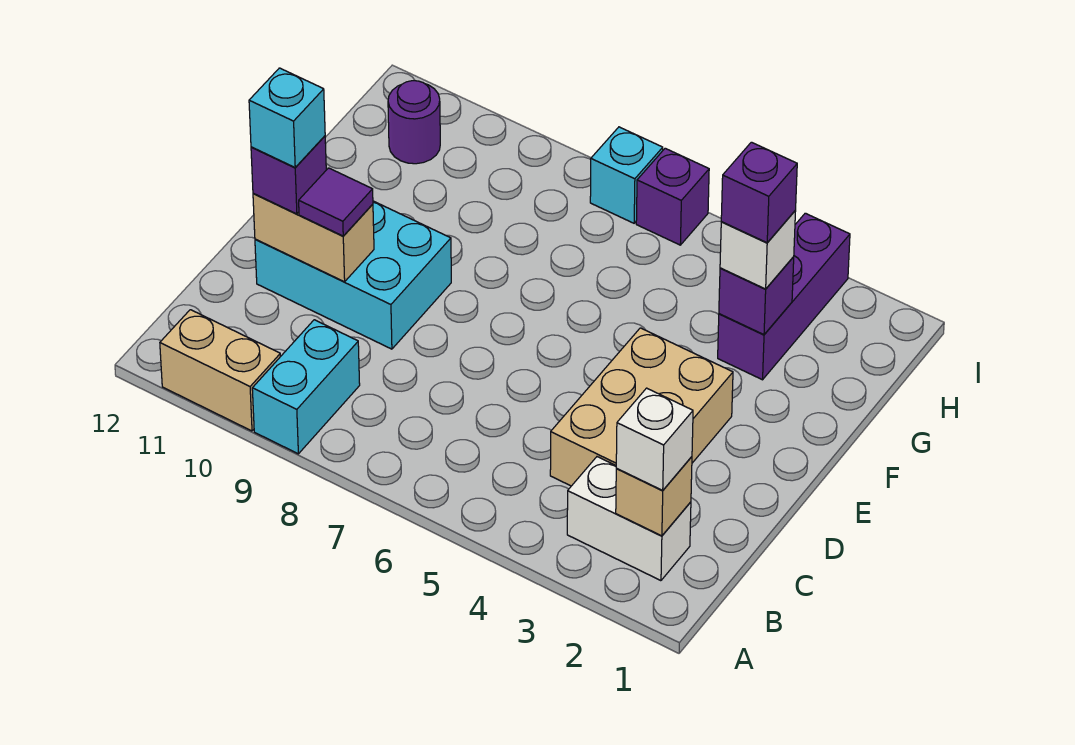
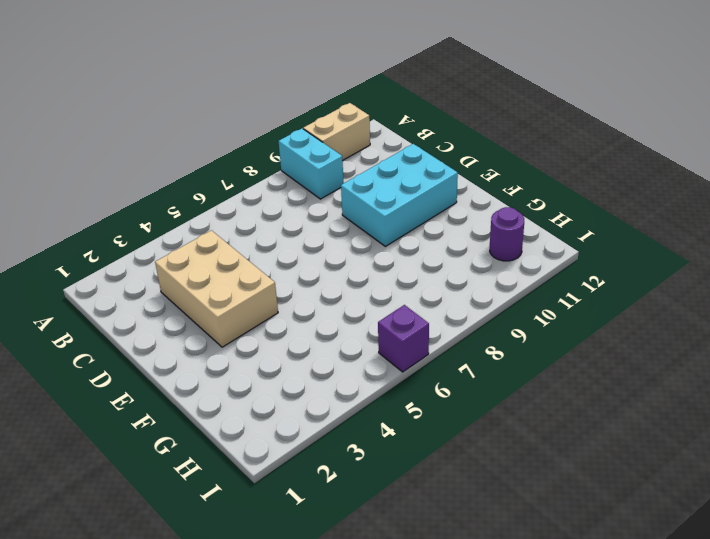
none -> white brick B2:B3 level 1
none -> purple brick G3:I3 level 1
none -> cyan brick I7 level 1

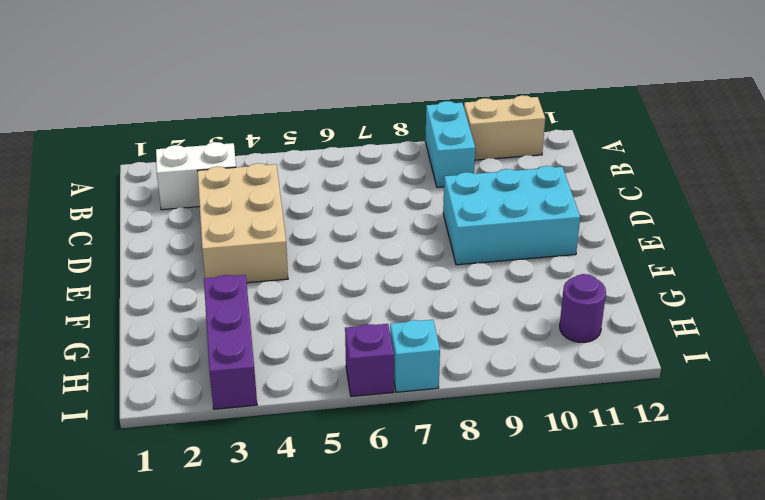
none -> tan brick B2 level 2
none -> tan brick D10:D11 level 2
none -> purple brick G3 level 2

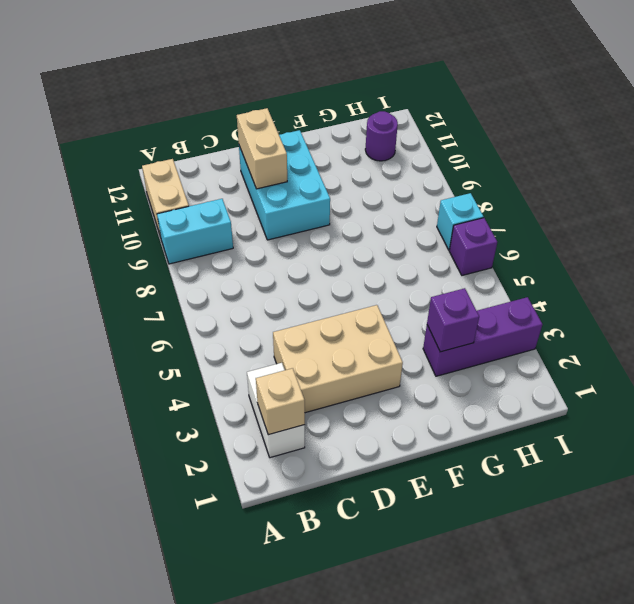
none -> white brick B2 level 3
none -> purple tile D10 level 3
none -> purple brick D11 level 3

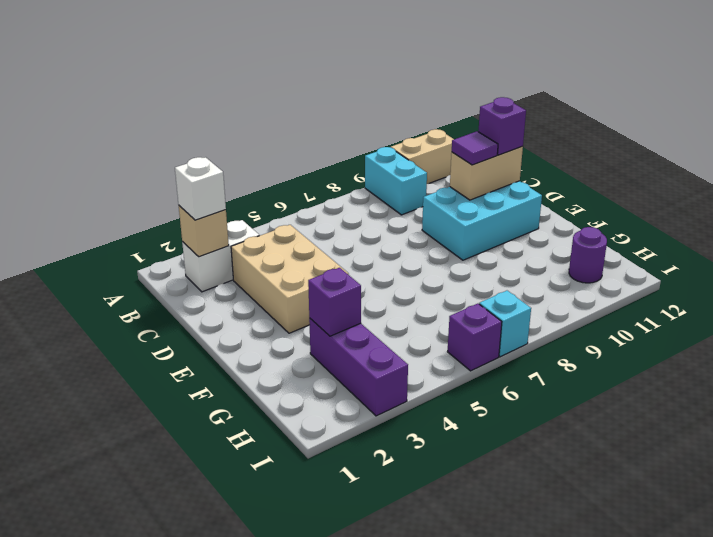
none -> white brick G3 level 3
none -> cyan brick D11 level 4
none -> purple brick G3 level 4

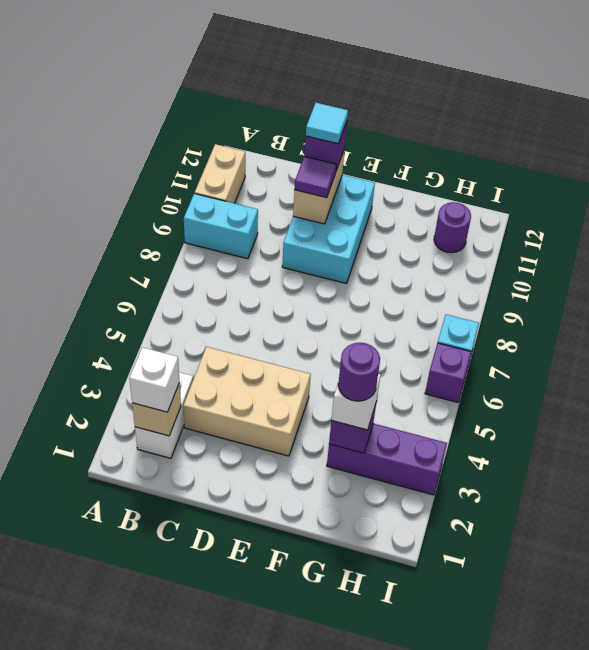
cyan tile D11 level 4 -> cyan brick D11 level 4
purple round brick G3 level 4 -> purple brick G3 level 4

